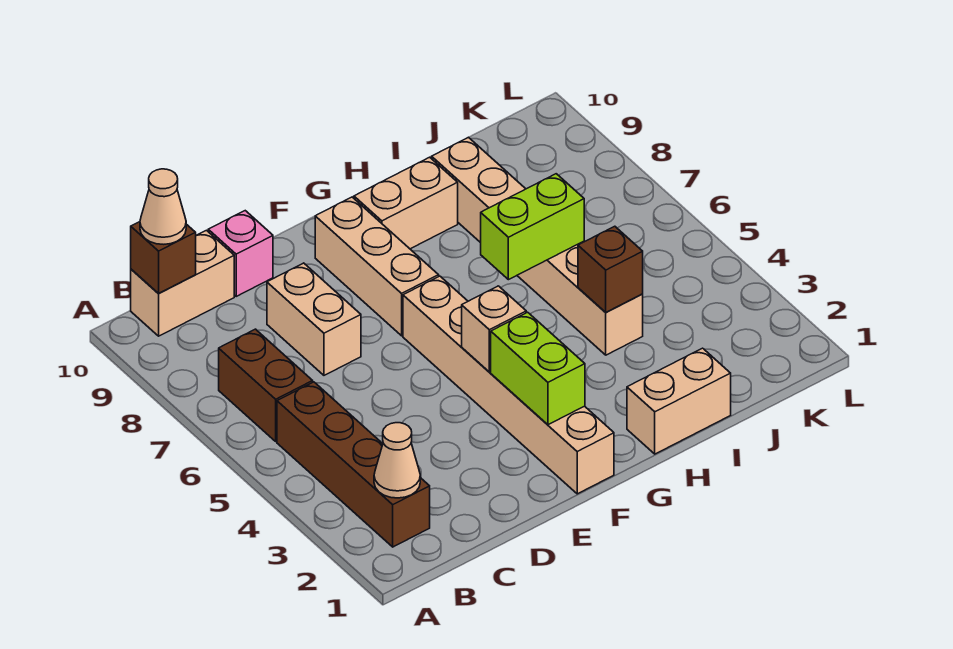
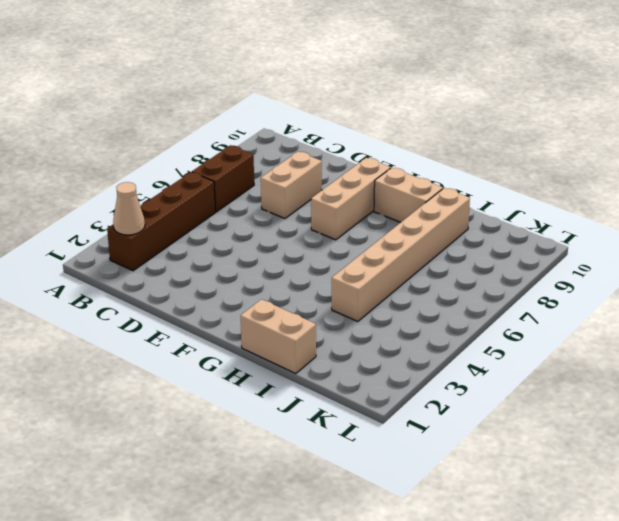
none -> tan brick B10:C10 level 1
none -> pink brick D10 level 1
none -> tan brick F1:F6 level 1

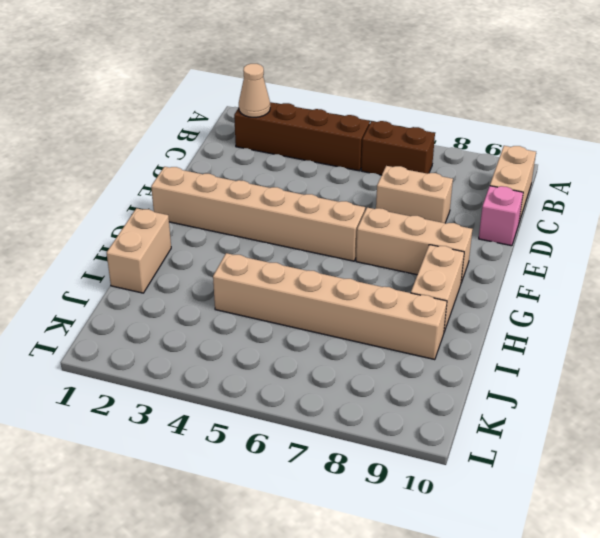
none -> brown brick B10 level 2
none -> lime brick F2:F3 level 2
none -> tan brick F4 level 2

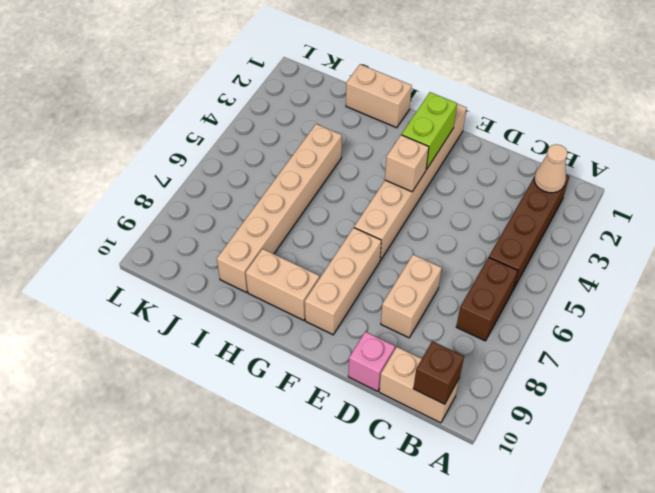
none -> lime brick H6:I6 level 2
none -> brown brick I4 level 2
none -> tan cone B10 level 3

